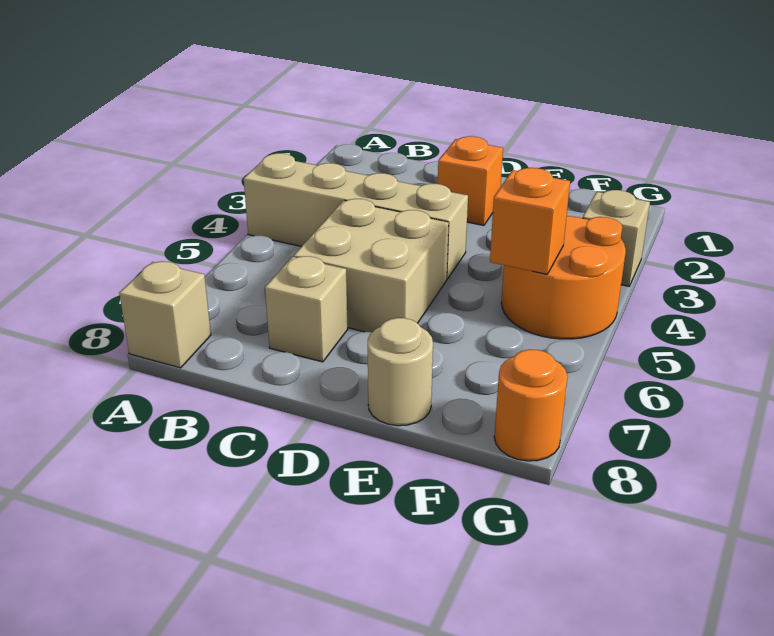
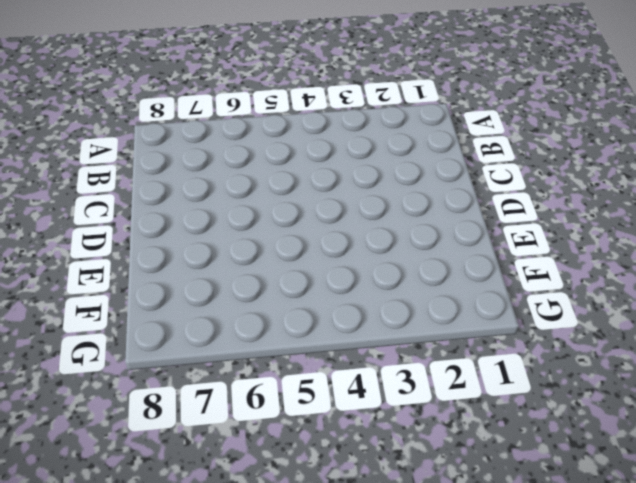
none -> tan brick A4:D4 level 1
none -> tan brick A8 level 1

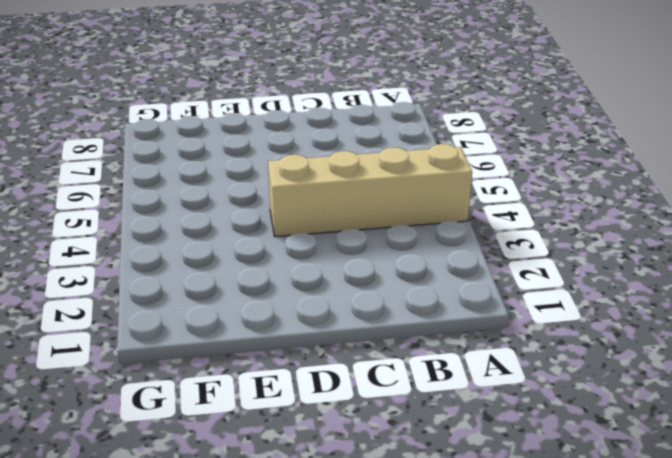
none -> tan brick A8 level 1
none -> tan brick C5:D6 level 1

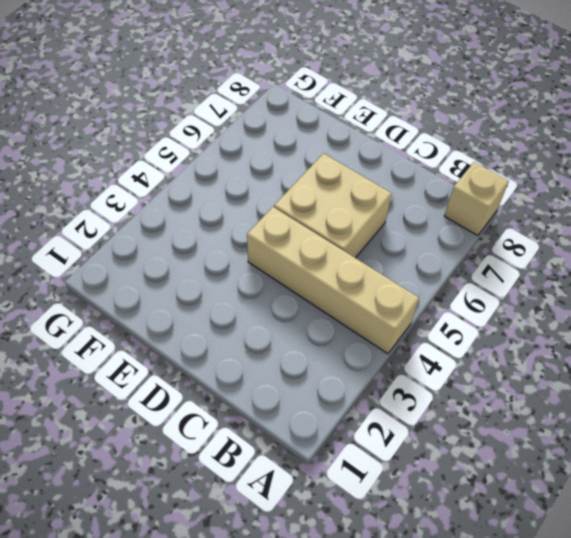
none -> tan brick C7 level 1
none -> orange brick D2 level 1

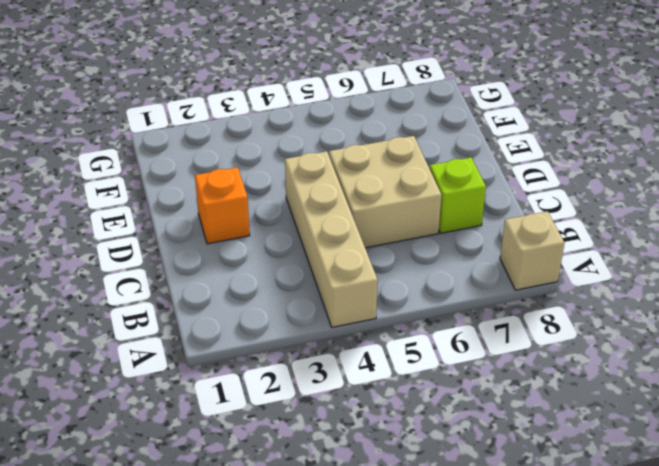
lime brick C7 level 1 -> tan brick C7 level 1
none -> tan round brick E8 level 1
none -> orange round brick F4:G5 level 1

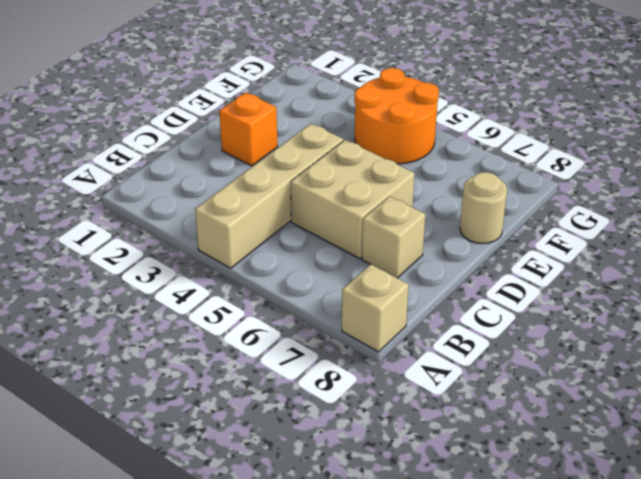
none -> tan brick G3 level 1
none -> orange round brick G8 level 1

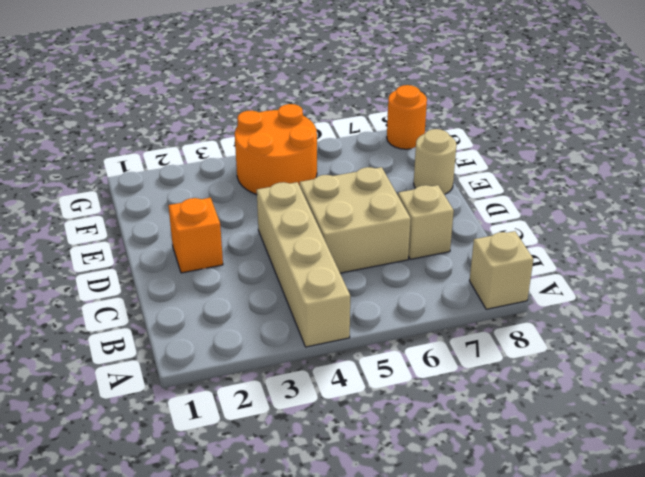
none -> tan brick G3 level 1
none -> orange brick F5 level 2

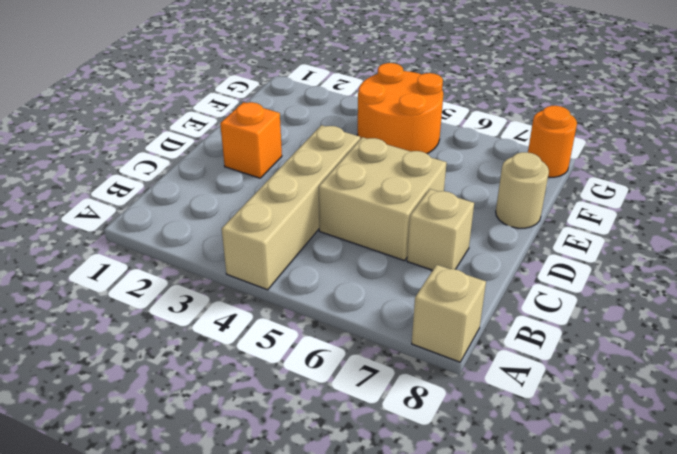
none -> tan brick G3 level 1
none -> orange brick F5 level 2

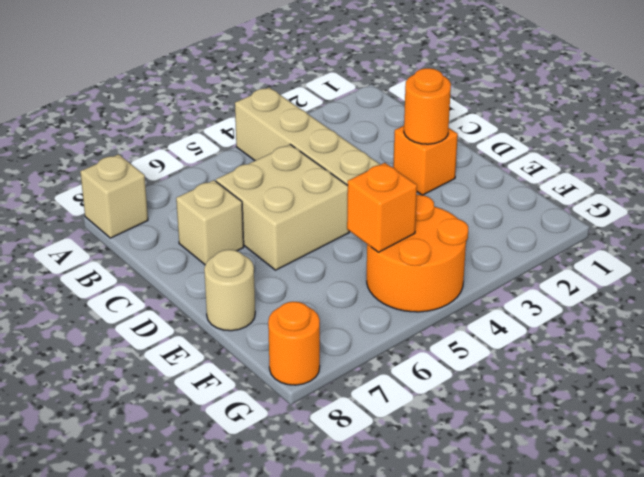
orange round brick D2 level 2 -> none
none -> tan brick G3 level 1

